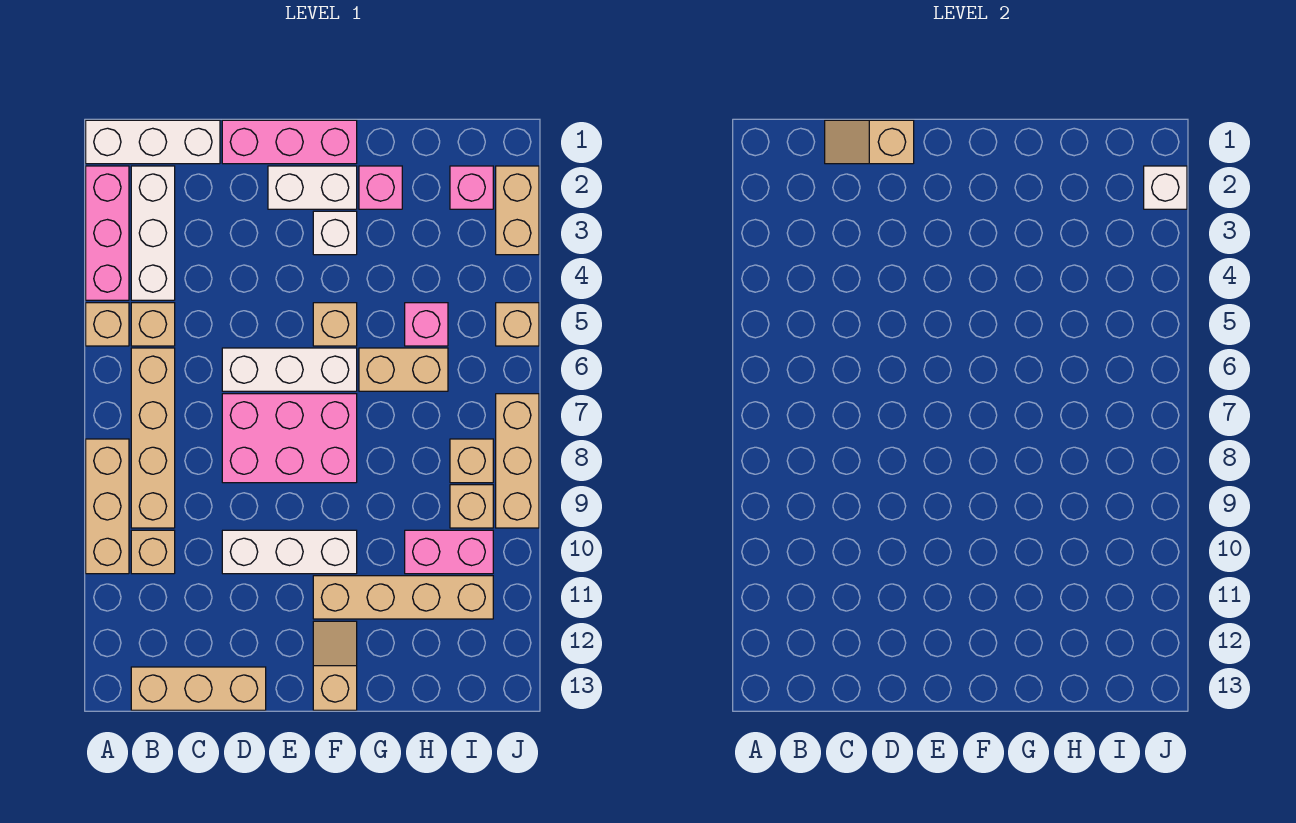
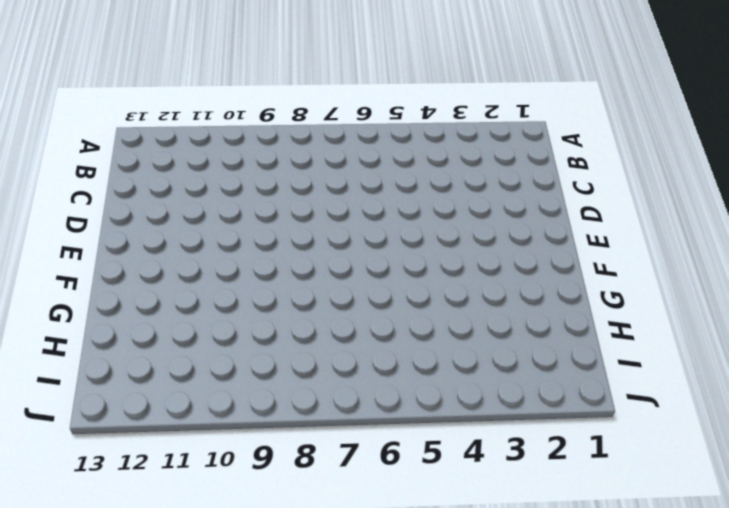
none -> white brick A1:C1 level 1
none -> pink brick A2:A4 level 1
none -> tan brick A5 level 1
none -> tan brick A8:A10 level 1

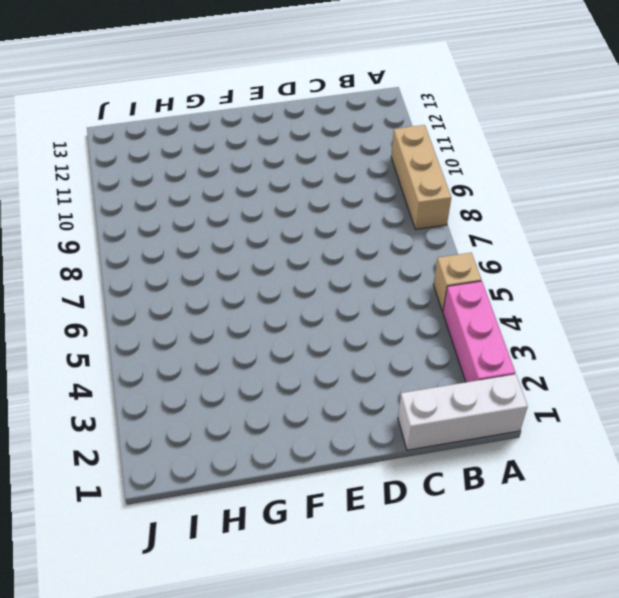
none -> white brick B2:B4 level 1
none -> tan brick B5 level 1
none -> tan brick B6:B9 level 1
none -> tan brick B10 level 1

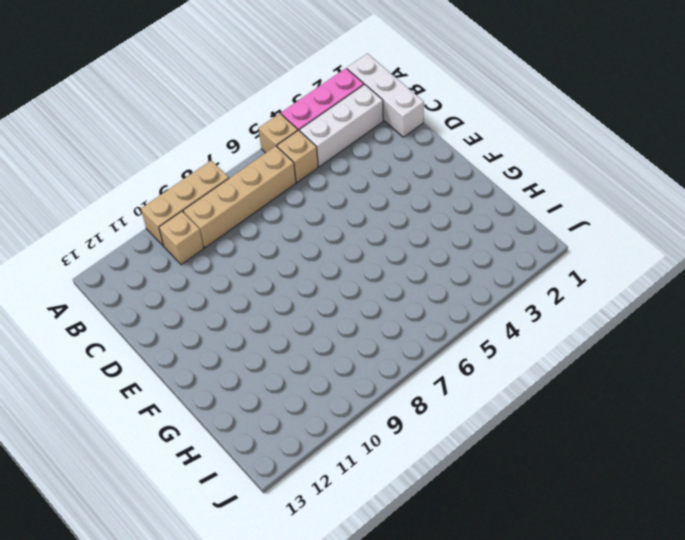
none -> tan brick B13:D13 level 1
none -> pink brick D1:F1 level 1
none -> white brick D6:F6 level 1
none -> pink brick D7:F8 level 1

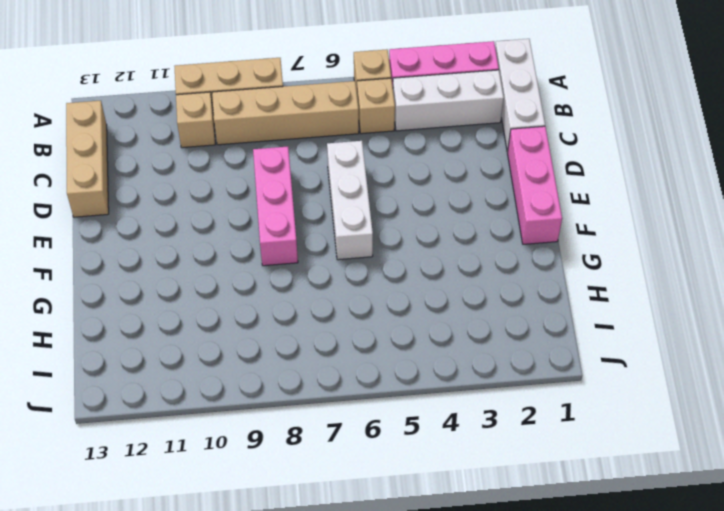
pink brick D8:F8 level 1 -> pink brick D7:F8 level 1
none -> white brick D10:F10 level 1
none -> white brick E2:F2 level 1
none -> white brick F3 level 1
none -> tan brick F5 level 1

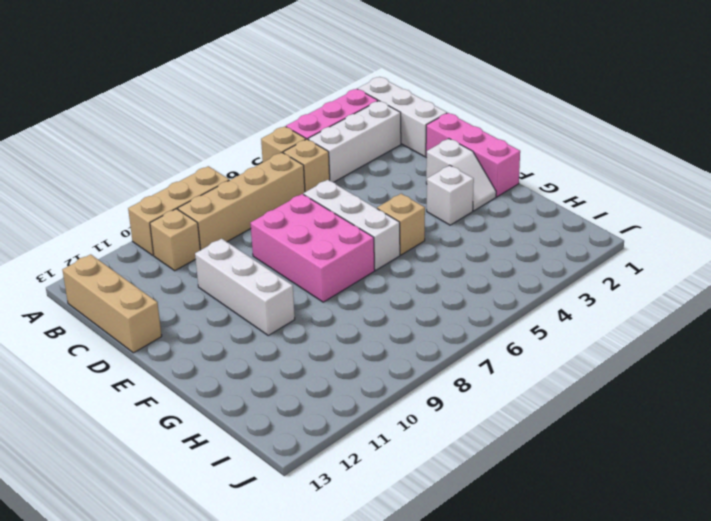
white slope E2:F2 level 1 top E -> white brick E2:F2 level 1
none -> tan brick F11:I11 level 1
none -> tan slope F12:F13 level 1 top 13
none -> pink brick G2 level 1
none -> tan brick G6:H6 level 1

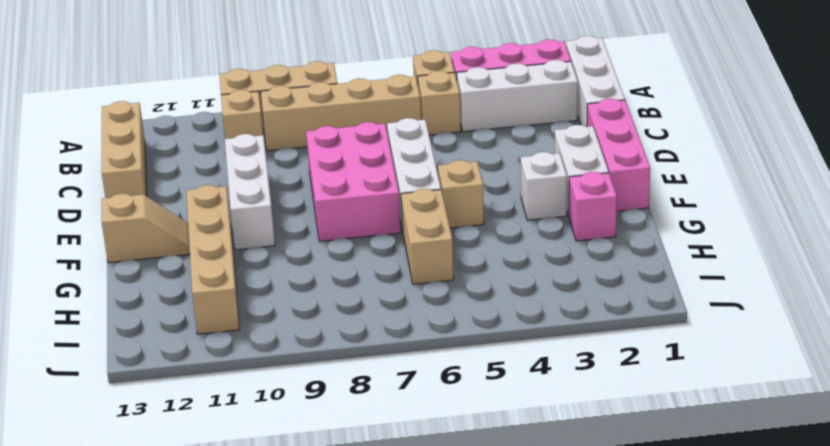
none -> pink brick H5 level 1
none -> pink brick H10:I10 level 1
none -> pink brick I2 level 1
none -> tan brick I8 level 1

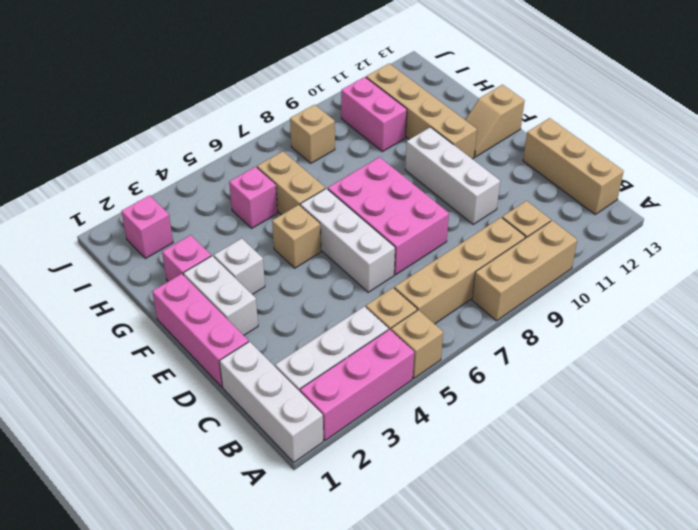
none -> tan brick I9 level 1
none -> tan brick J2:J3 level 1
none -> tan brick J5 level 1
none -> tan brick J7:J9 level 1

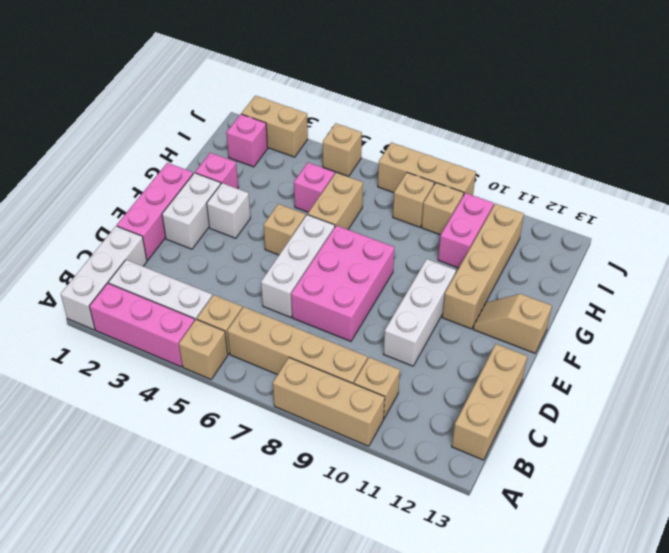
none -> tan slope C1:D1 level 2 top D
none -> white brick J2 level 2

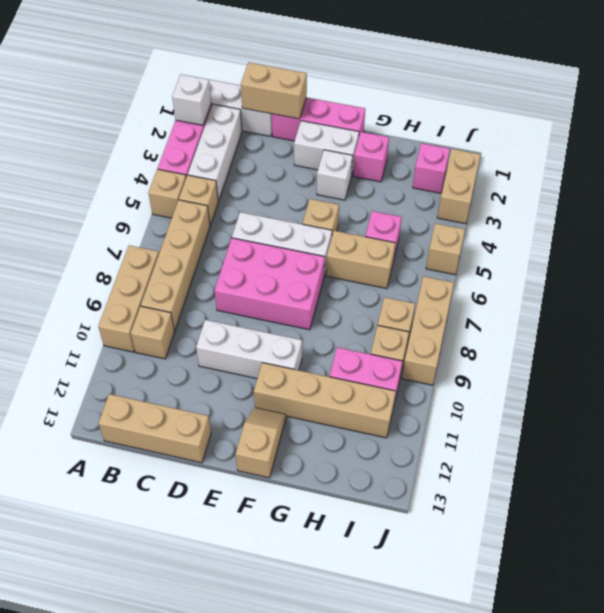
white brick A2 level 2 -> white brick J2 level 2
tan brick C1:D1 level 2 -> tan slope C1:D1 level 2 top D

